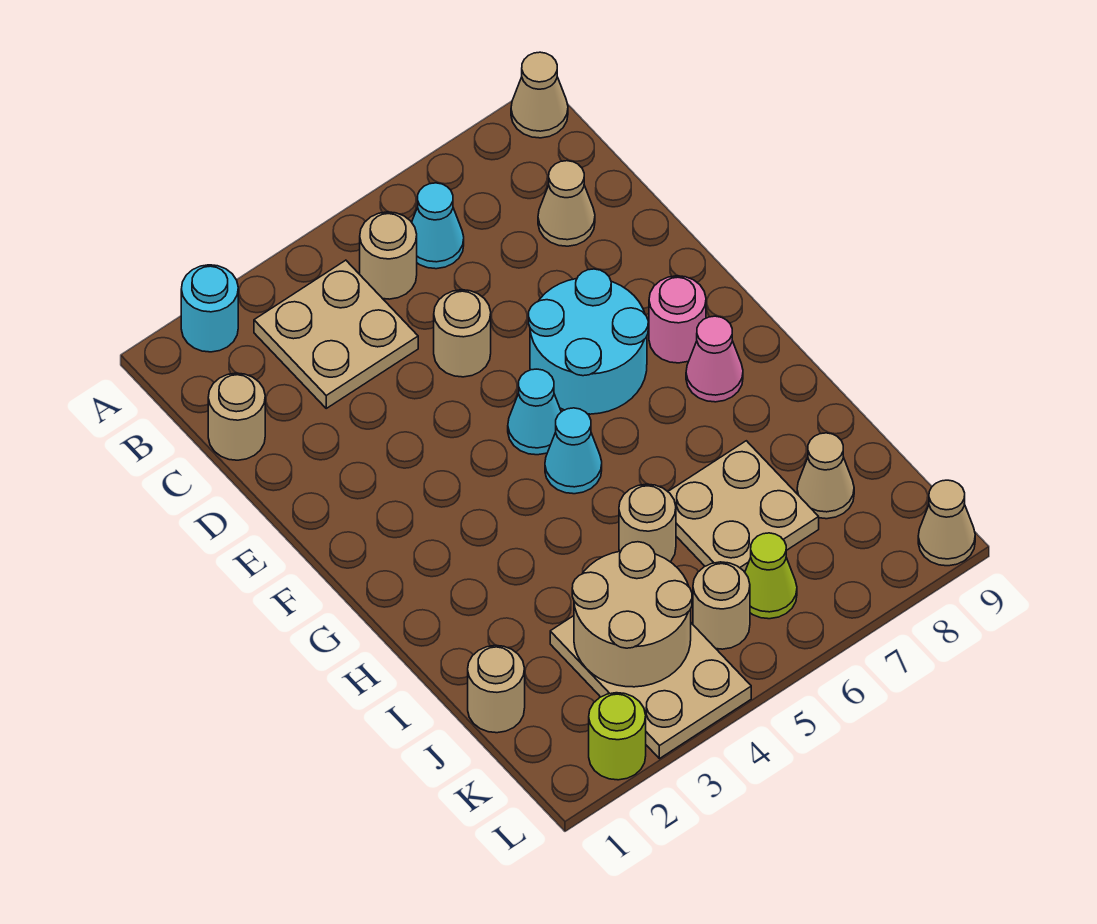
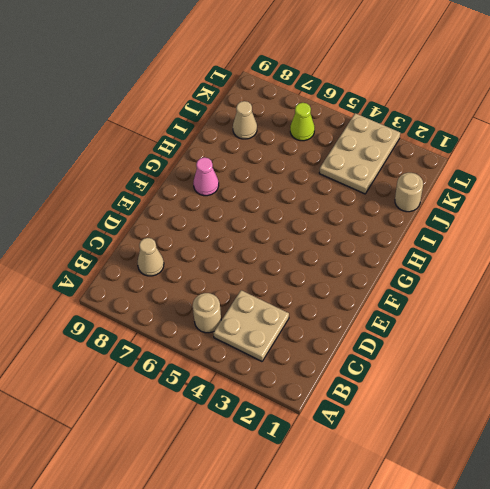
none -> cyan round brick A2 level 1
none -> tan cone A9 level 1
none -> cyan cone B6 level 1

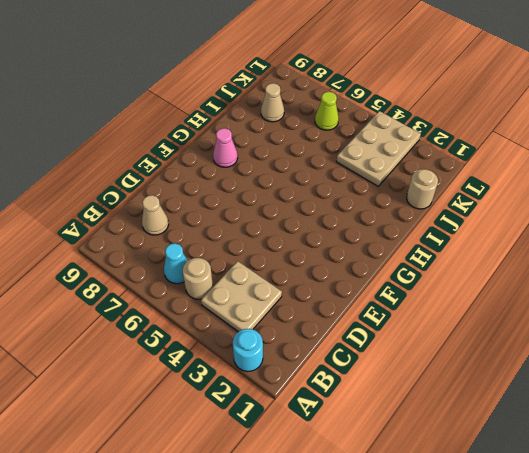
none -> tan cone A9 level 1
none -> tan round brick C1 level 1
none -> tan round brick D5 level 1

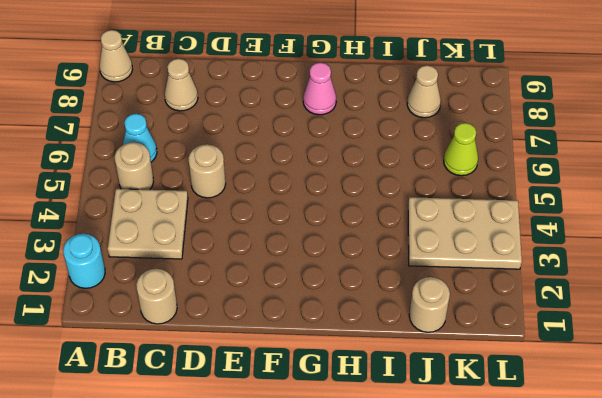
none -> cyan round brick E6:F7 level 1
none -> cyan cone F5 level 1
none -> pink round brick F8 level 1

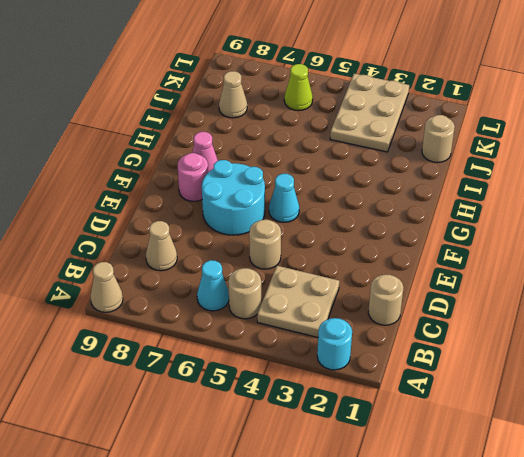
none -> cyan cone G5 level 1
none -> tan round brick I5 level 1
none -> tan plate I6:J7 level 1

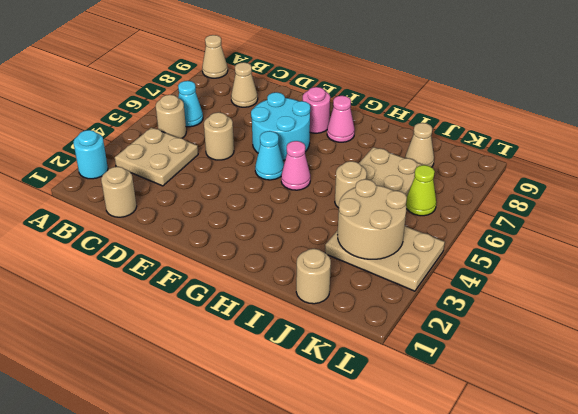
pink cone G5 level 1 -> cyan cone G5 level 1
none -> tan round brick K5 level 1
none -> lime round brick L2 level 1
none -> tan cone L9 level 1

